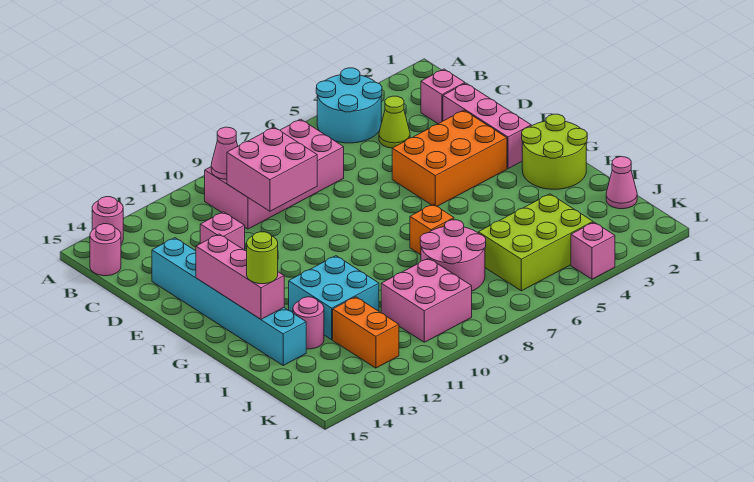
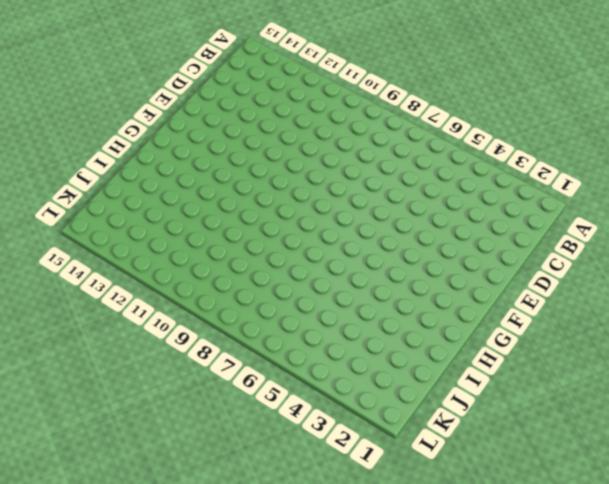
none -> cyan round brick A4:B5 level 1
none -> pink round brick A14 level 1
none -> pink brick B7:C10 level 1

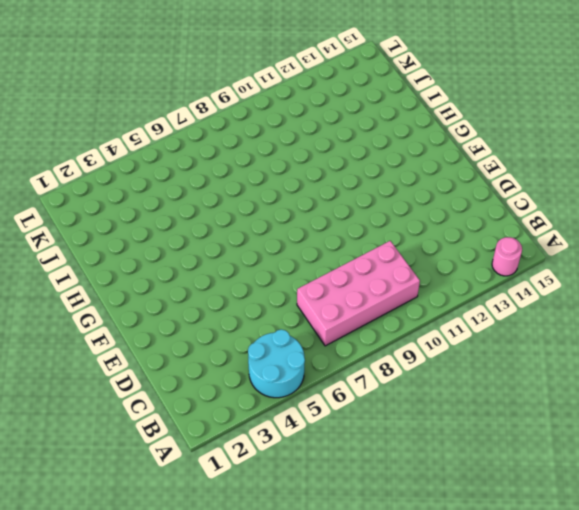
none -> pink round brick B15 level 1
none -> pink brick C2 level 1
none -> lime cone C4 level 1

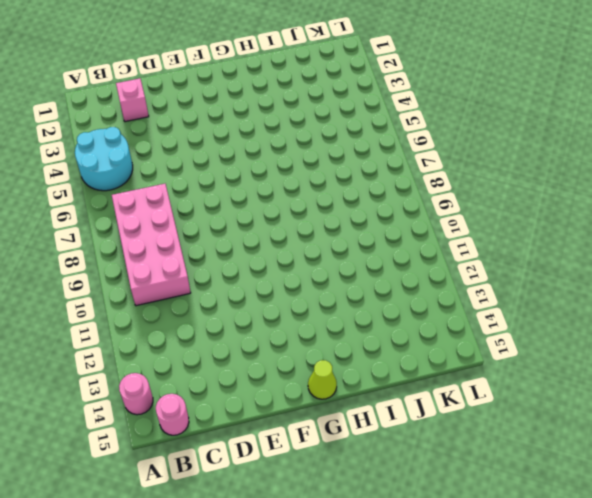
lime cone G15 level 1 -> lime cone C4 level 1
none -> pink brick D2:F2 level 1
none -> pink brick D12 level 1
none -> cyan brick D14:I14 level 1

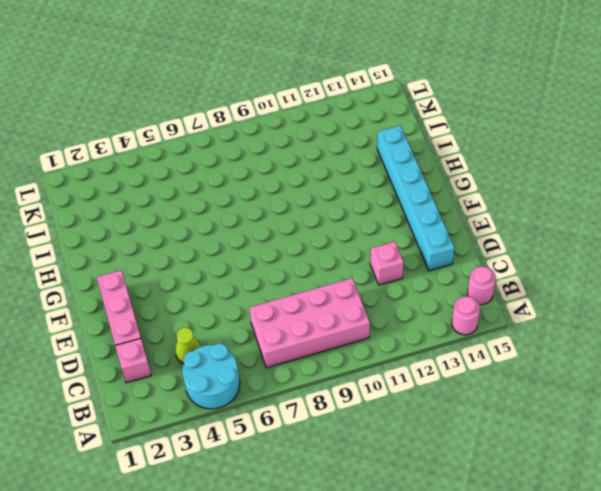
none -> orange brick E3:F5 level 1
none -> lime round brick G1:H2 level 1
none -> orange brick H7 level 1

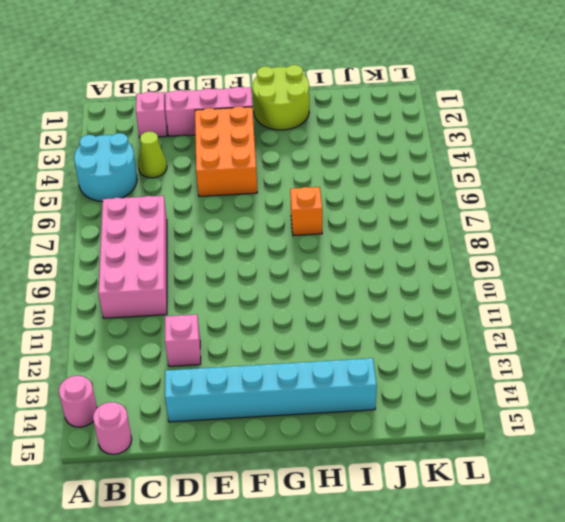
none -> cyan brick H11:I12 level 1
none -> pink round brick I7:J8 level 1
none -> pink round brick I13 level 1

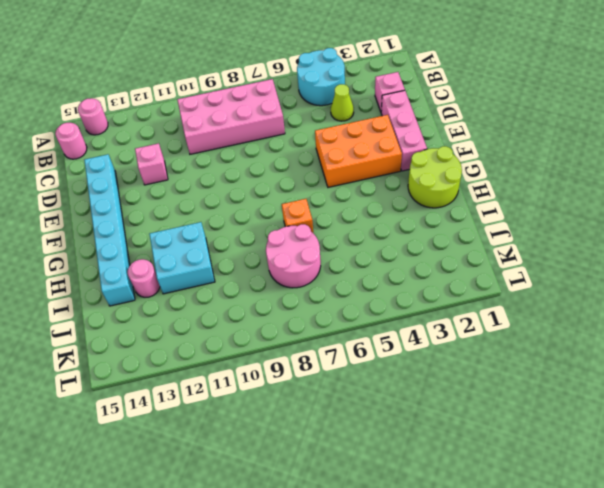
none -> pink cone J1 level 1
none -> lime brick J4:K6 level 1
none -> pink brick J9:K10 level 1

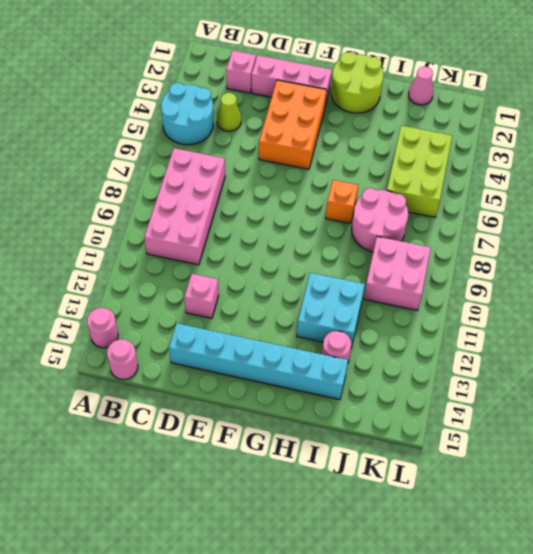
none -> orange brick J12:K12 level 1
none -> pink brick L4 level 1
none -> pink cone B10 level 2

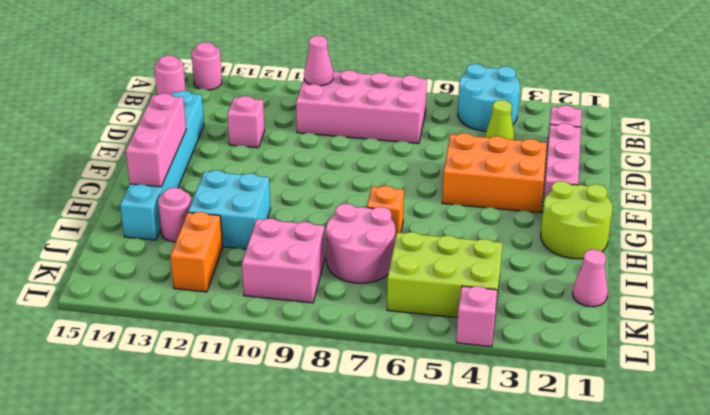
none -> pink brick C9:D10 level 2
none -> lime round brick H14 level 3

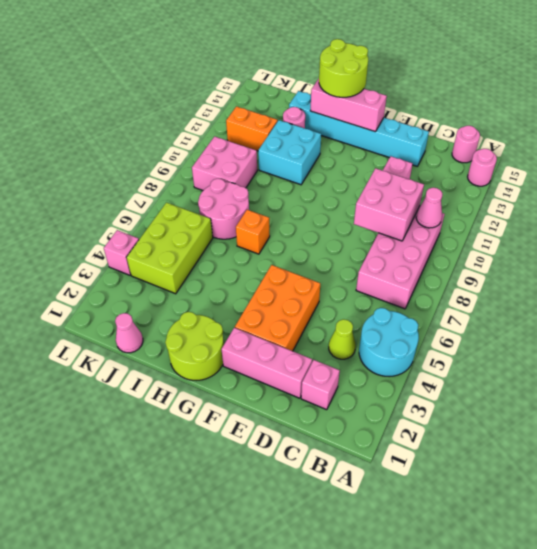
lime round brick G14:H15 level 3 -> lime round brick H14 level 3

